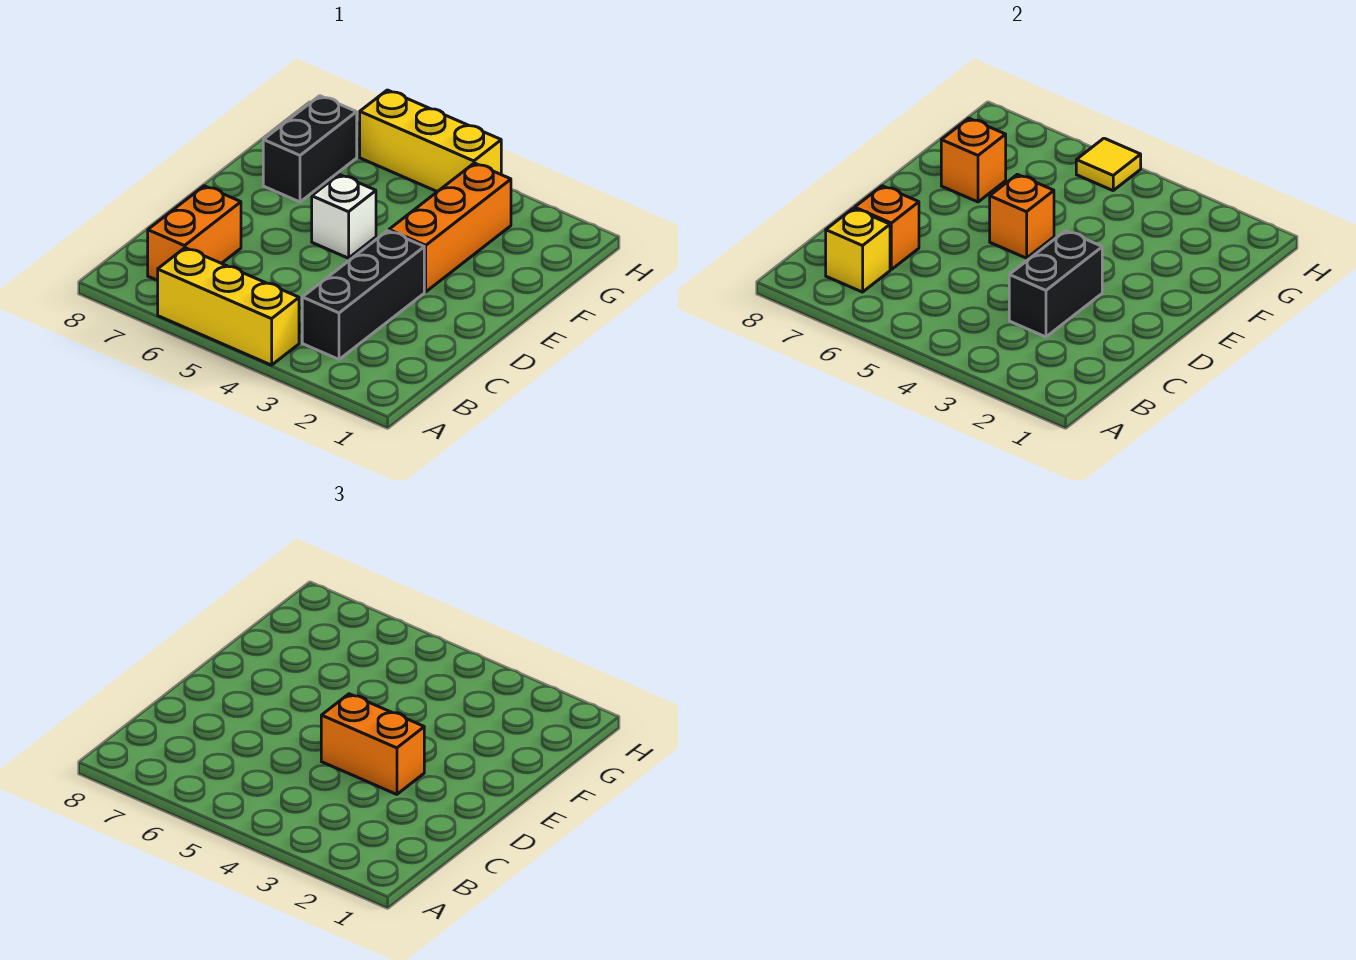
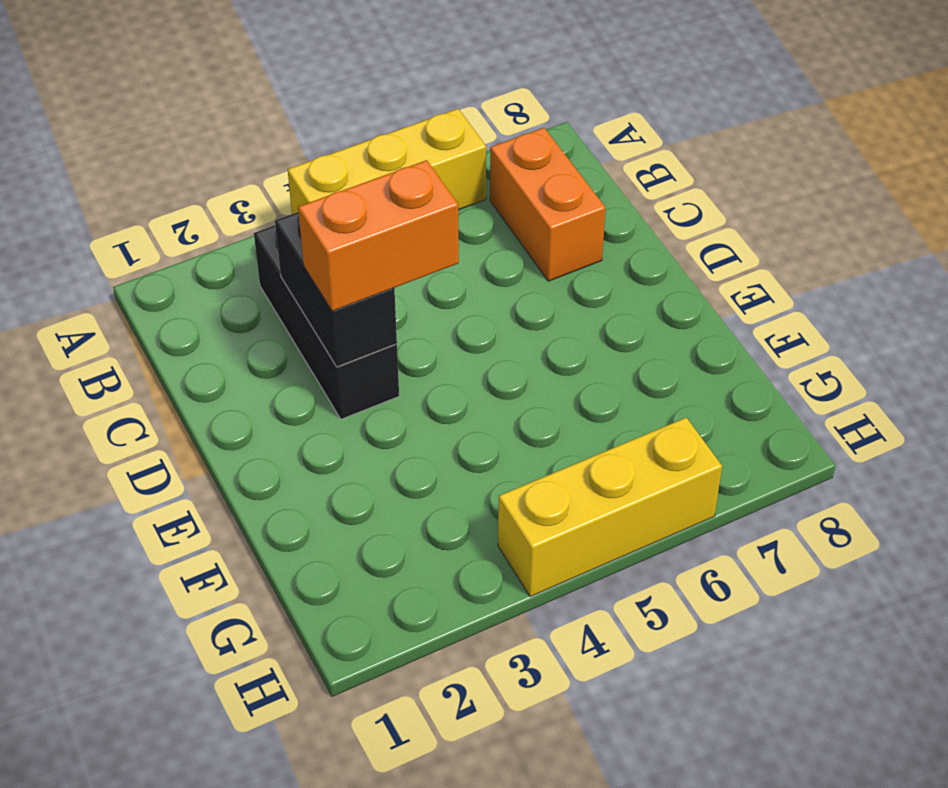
none -> orange brick E3:G3 level 1
none -> white brick E5 level 1
none -> black brick F7:G7 level 1

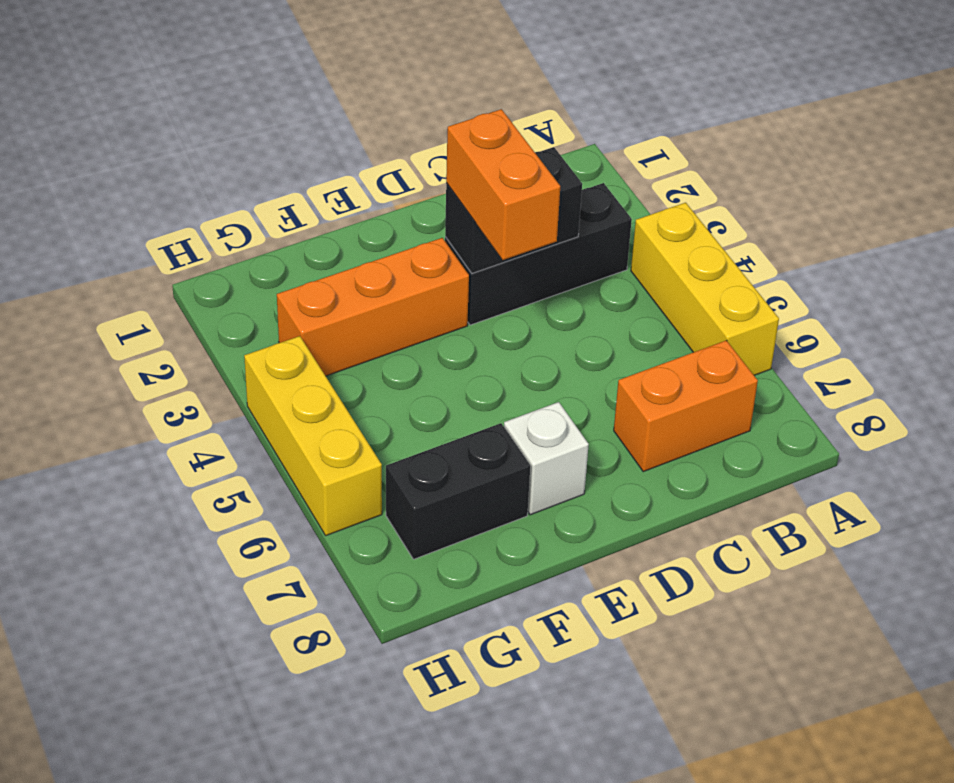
white brick E7 level 1 -> white brick E5 level 1
none -> yellow brick B7 level 2
none -> orange brick C7 level 2
none -> orange brick E5 level 2

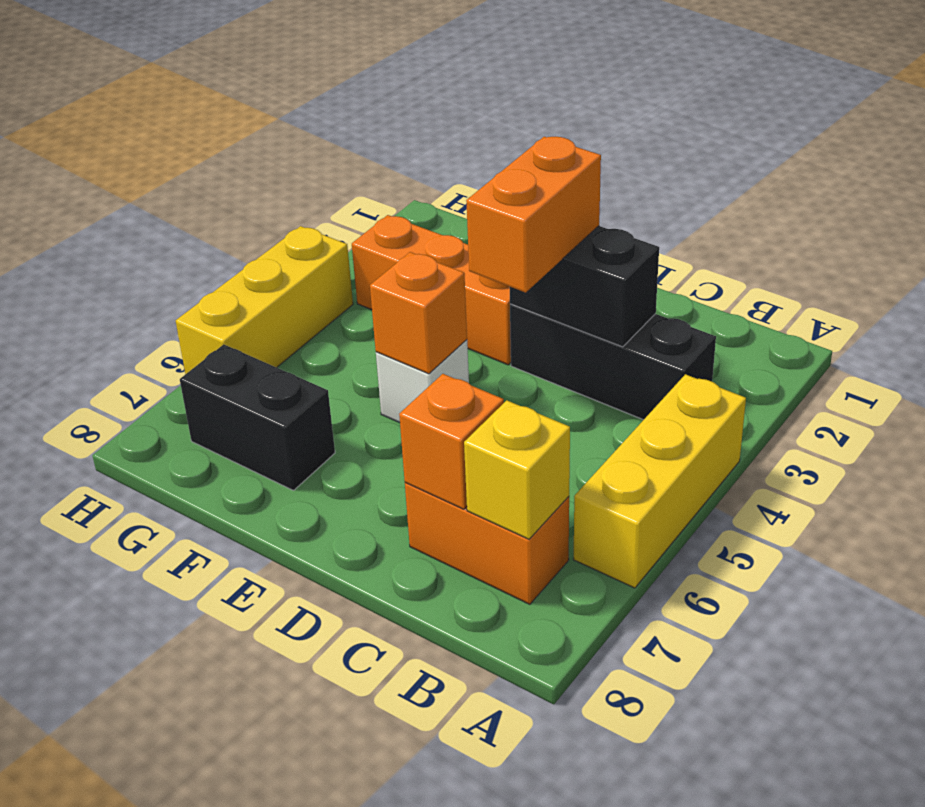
none -> orange brick F7 level 2
none -> yellow tile H5 level 2

